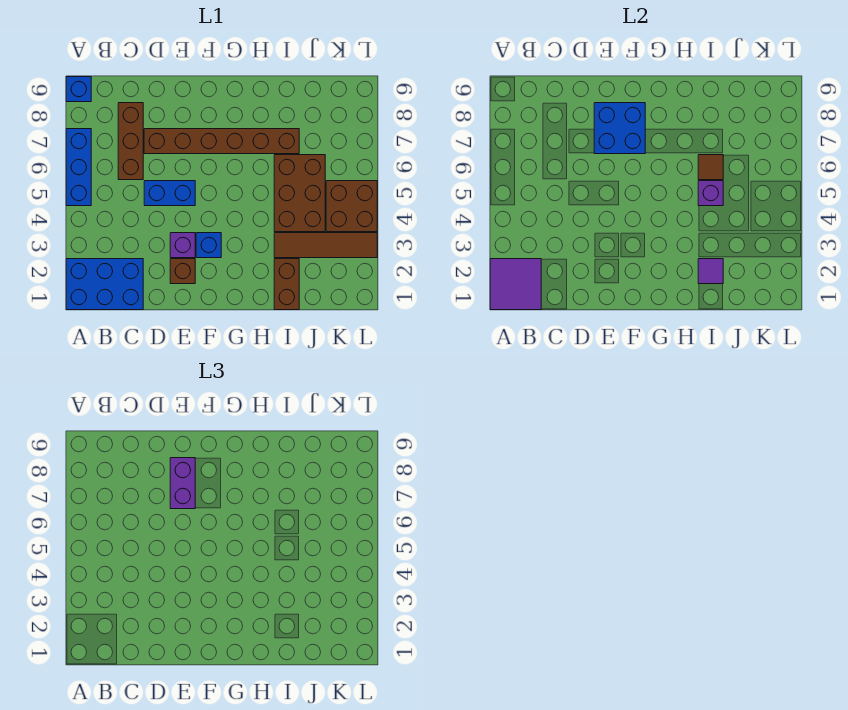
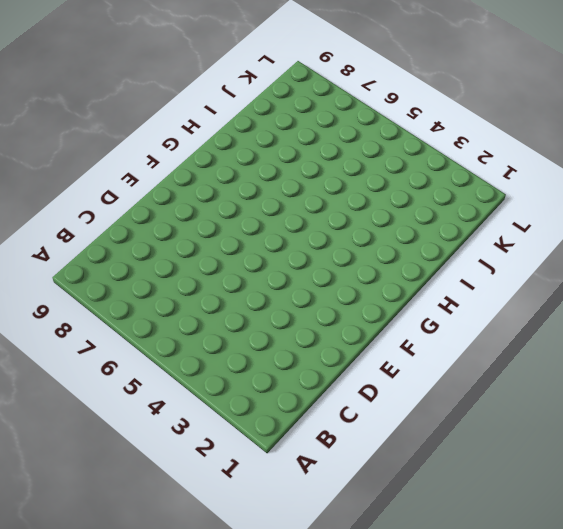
none -> blue brick A1:C2 level 1
none -> blue brick A5:A7 level 1
none -> blue brick A9 level 1

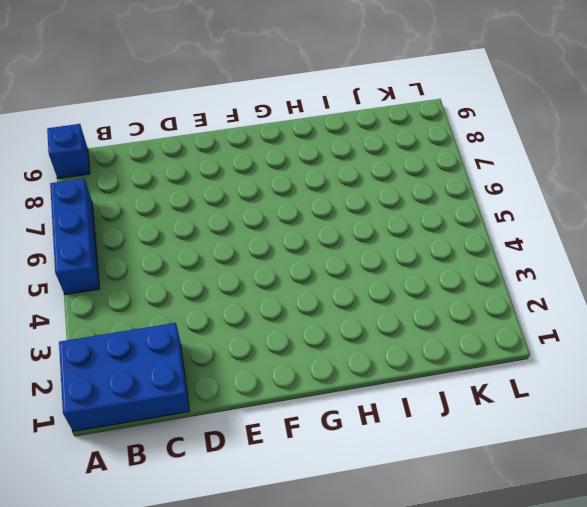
none -> brown brick C6:C8 level 1
none -> blue brick D5:E5 level 1
none -> brown brick D7:I7 level 1

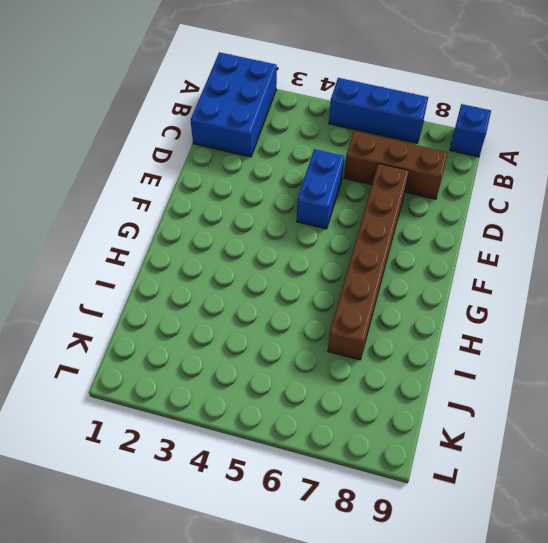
none -> brown brick E2 level 1
none -> purple brick E3 level 1
none -> blue brick F3 level 1

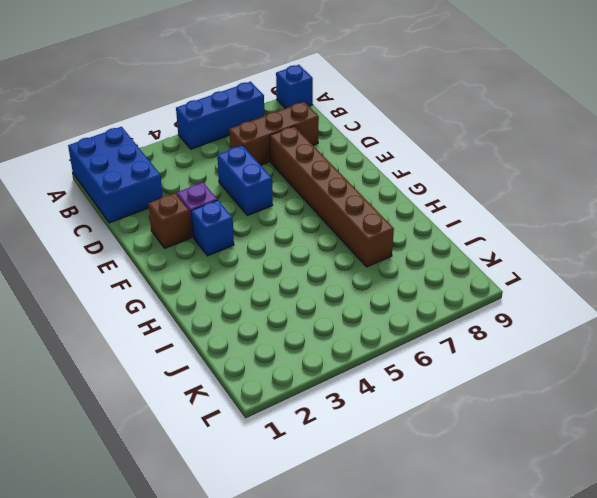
none -> brown brick I1:I2 level 1
none -> brown tile I3:L3 level 1
none -> brown brick I4:J6 level 1

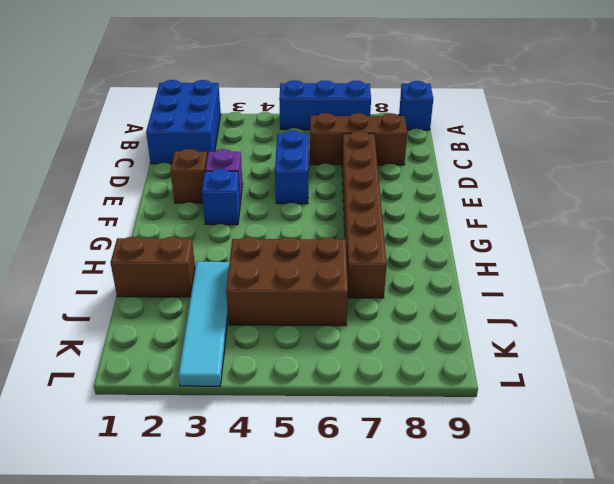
cyan tile I3:L3 level 1 -> brown tile I3:L3 level 1
none -> brown brick K4:L5 level 1
none -> purple tile A1:B2 level 2
none -> blue brick E7:F8 level 2

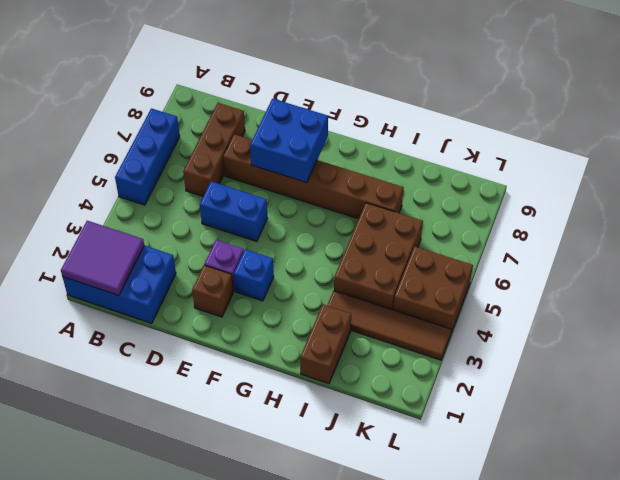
none -> blue brick A9 level 1
none -> purple tile I2 level 2
none -> purple brick I5 level 2

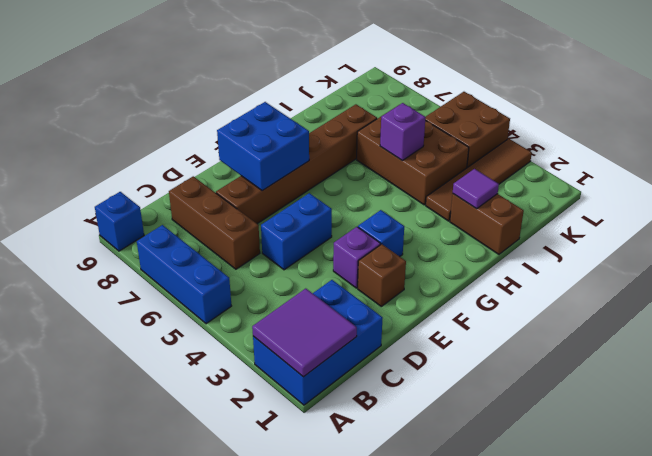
none -> brown tile I6 level 2
none -> purple brick E7:E8 level 3

